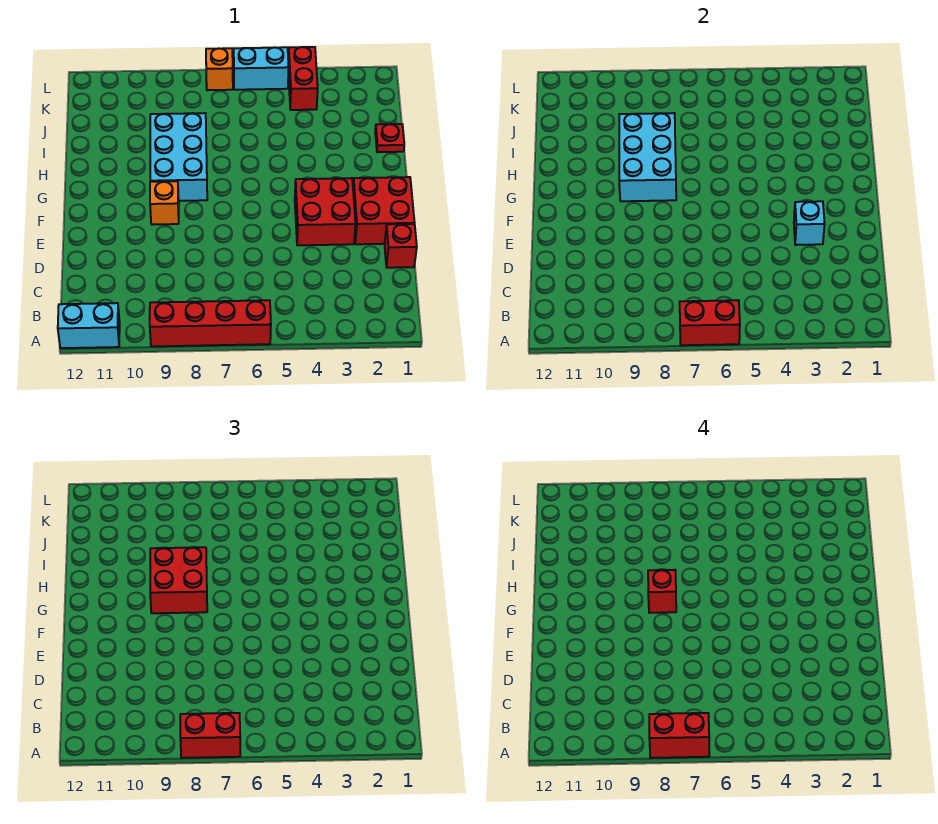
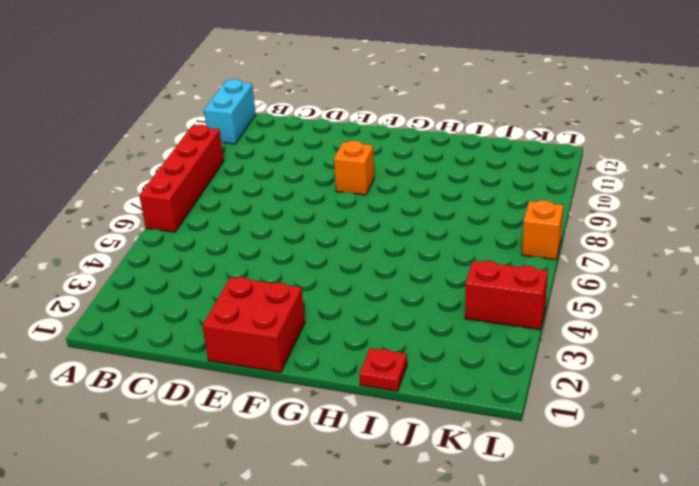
none -> red brick D1 level 1
none -> red brick E3:F4 level 1
none -> cyan brick G8:I9 level 1

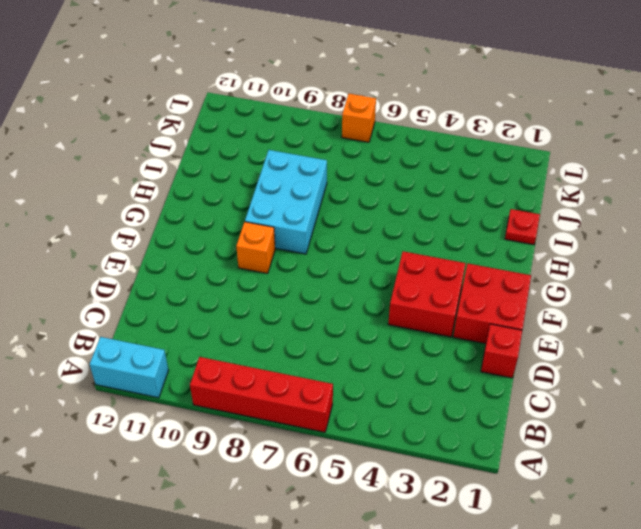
none -> red brick K4:L4 level 1
none -> cyan brick L5:L6 level 1
none -> red brick A6:A7 level 2

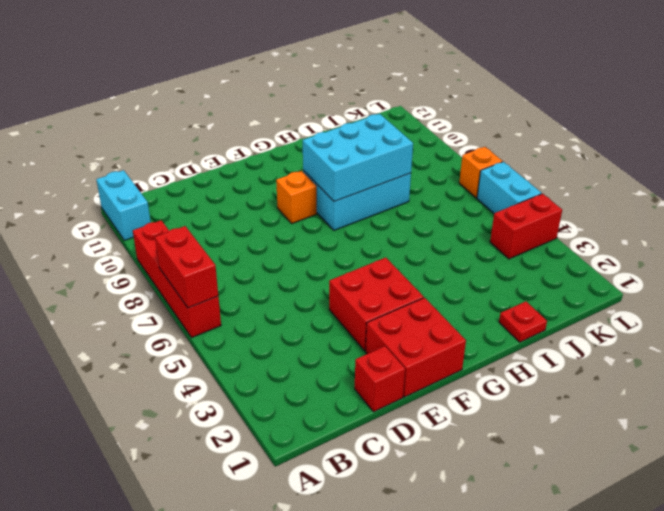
none -> cyan brick E3 level 2
none -> red brick A7:A8 level 3
none -> red brick G8:H9 level 3

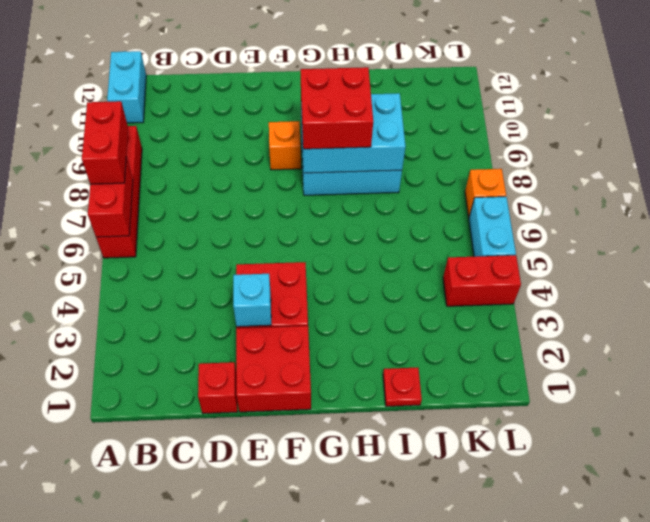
none -> red brick A7:A8 level 4
none -> red brick G8 level 4

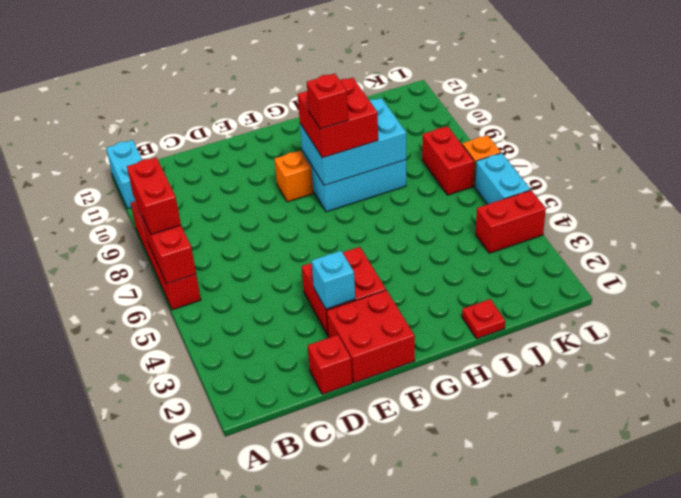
red brick K7:K8 level 1 -> red brick A7:A8 level 4

